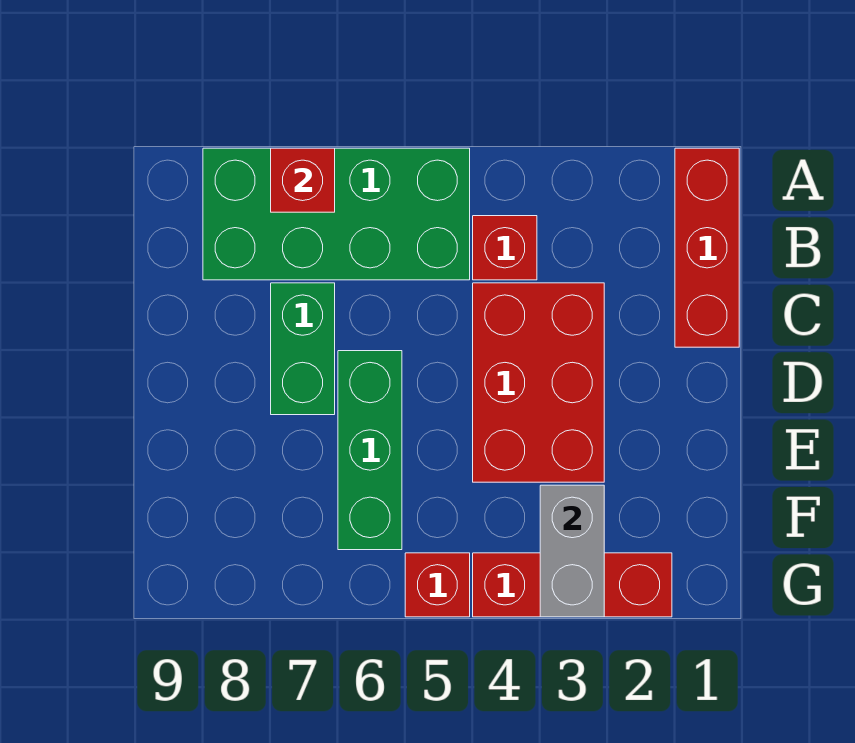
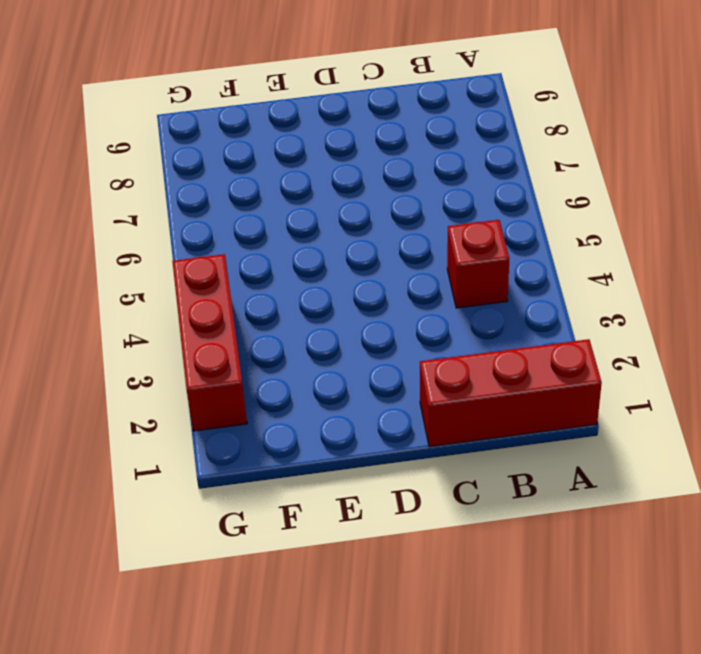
none -> green brick A5:B8 level 1
none -> red brick C3:E4 level 1

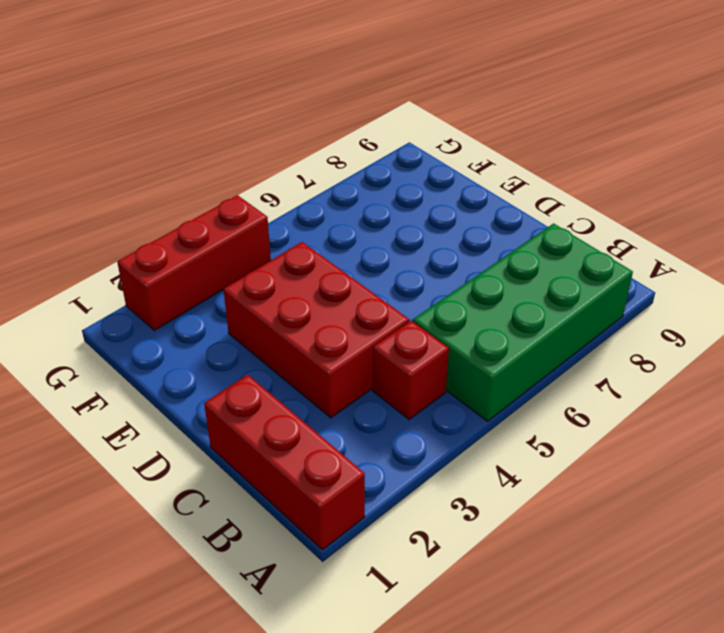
none -> green brick C7:D7 level 1
none -> green brick D6:F6 level 1

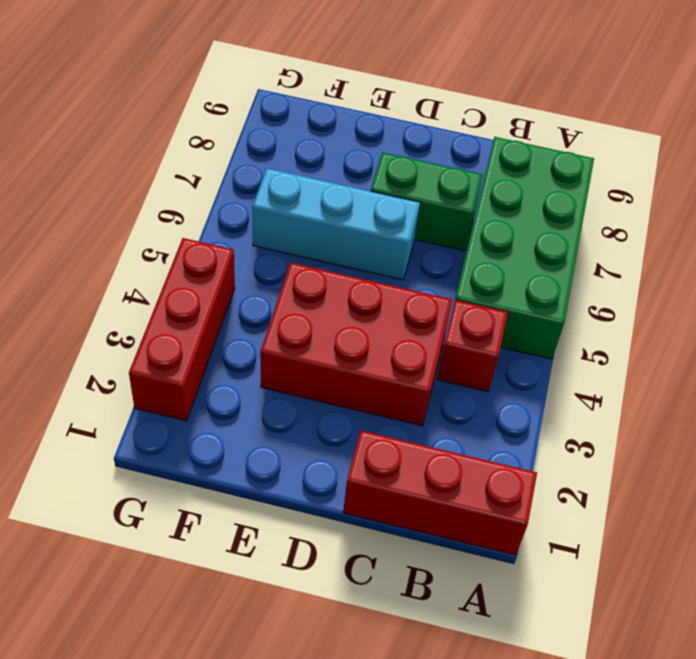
cyan brick D6:F6 level 1 -> green brick D6:F6 level 1
none -> red brick G5 level 1
none -> red brick A7 level 2

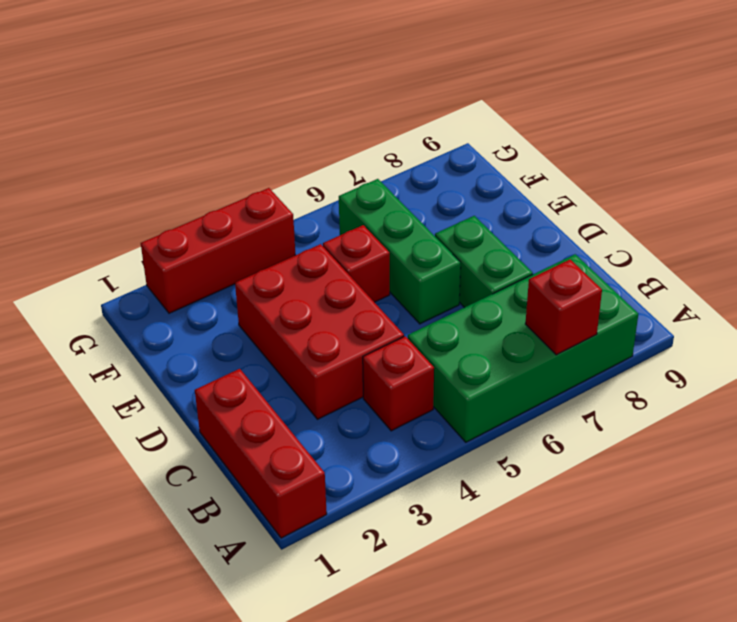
red brick E5 level 1 -> red brick G5 level 1
none -> grey brick F3:G3 level 2

